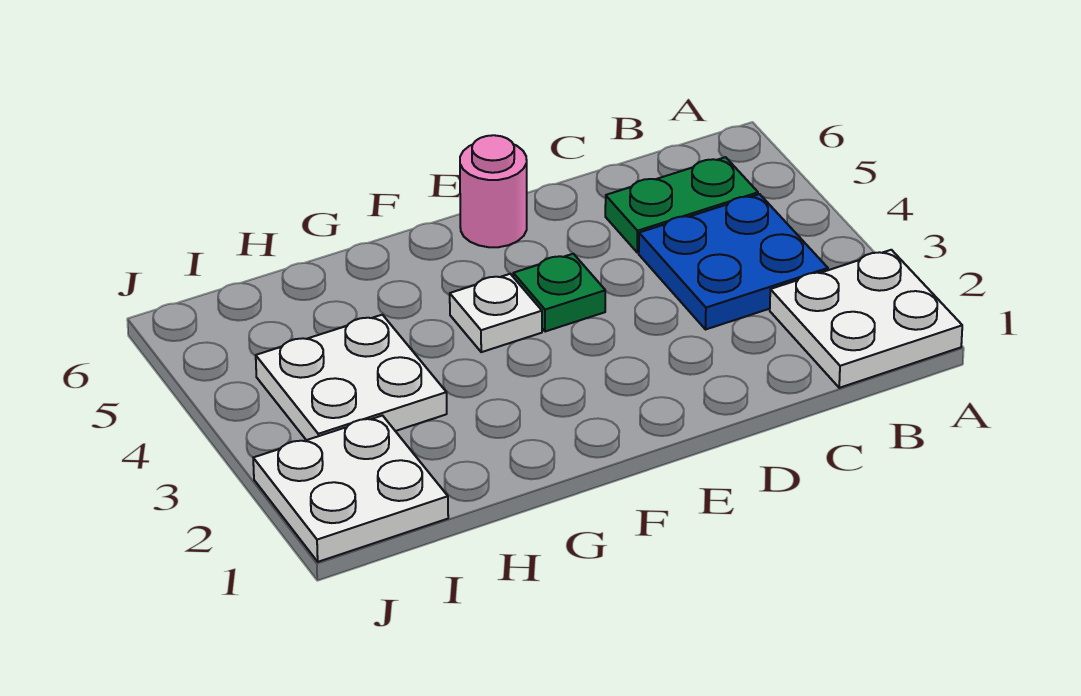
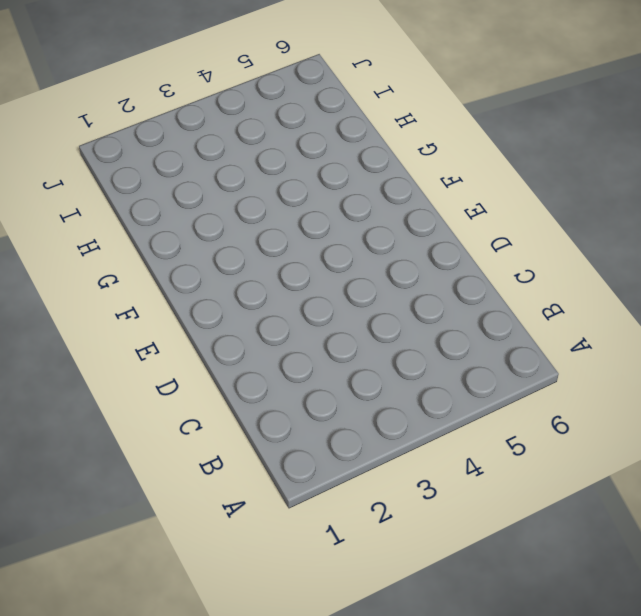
none -> white plate A1:B2 level 1
none -> blue plate B3:C4 level 1

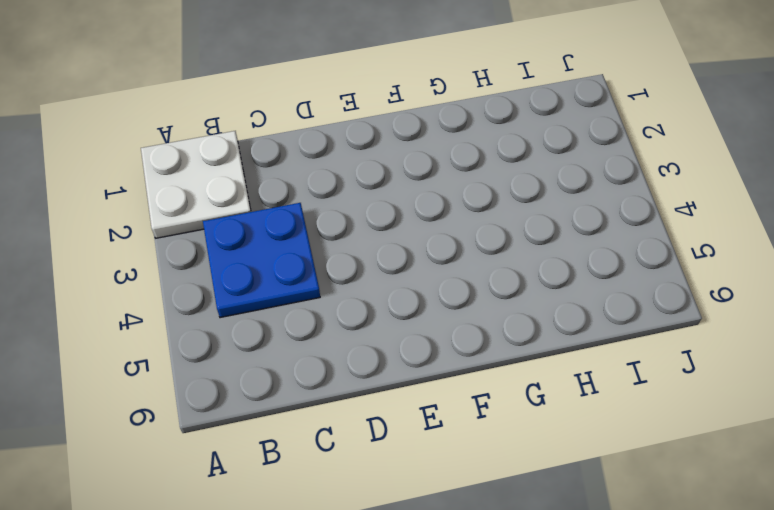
none -> green plate B5:C5 level 1
none -> green plate E4 level 1

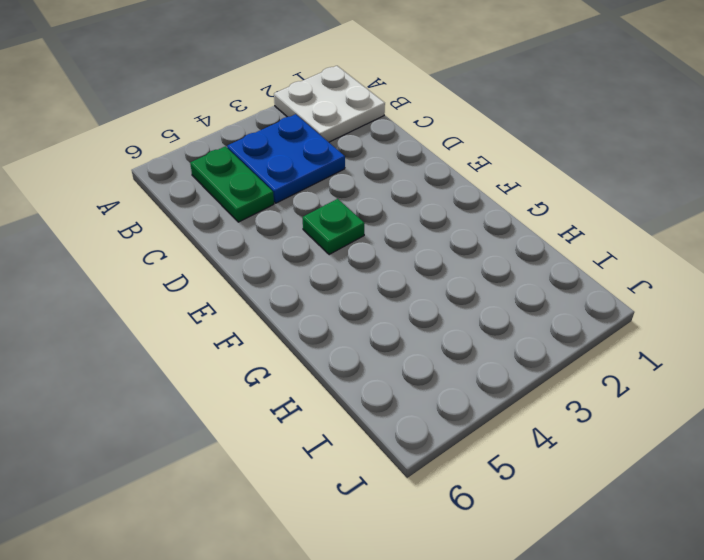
none -> pink round brick E6 level 1
none -> white plate F4 level 1

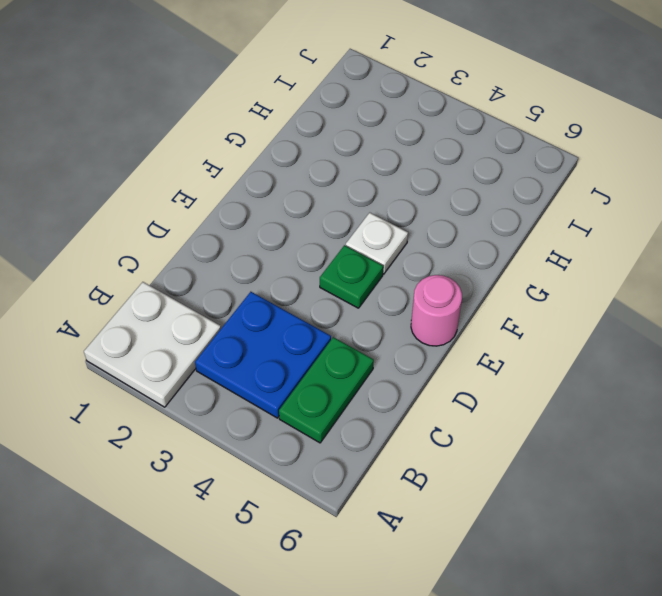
none -> white plate H3:I4 level 1
none -> white plate I1:J2 level 1

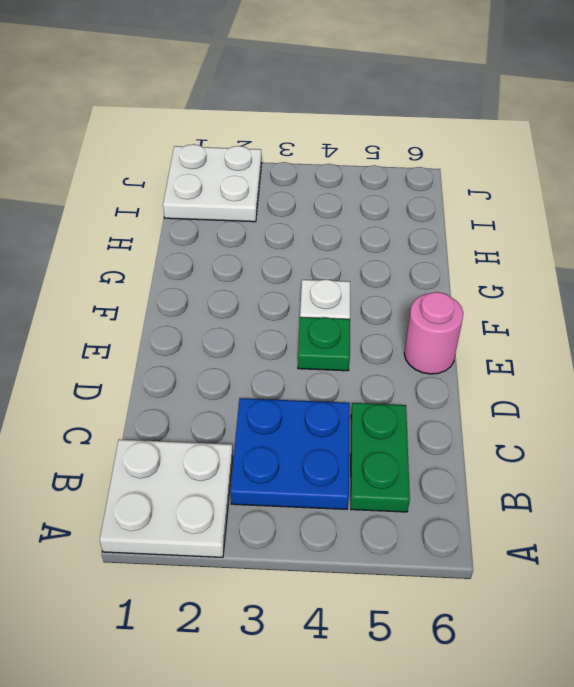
none -> white plate H3:I4 level 1

